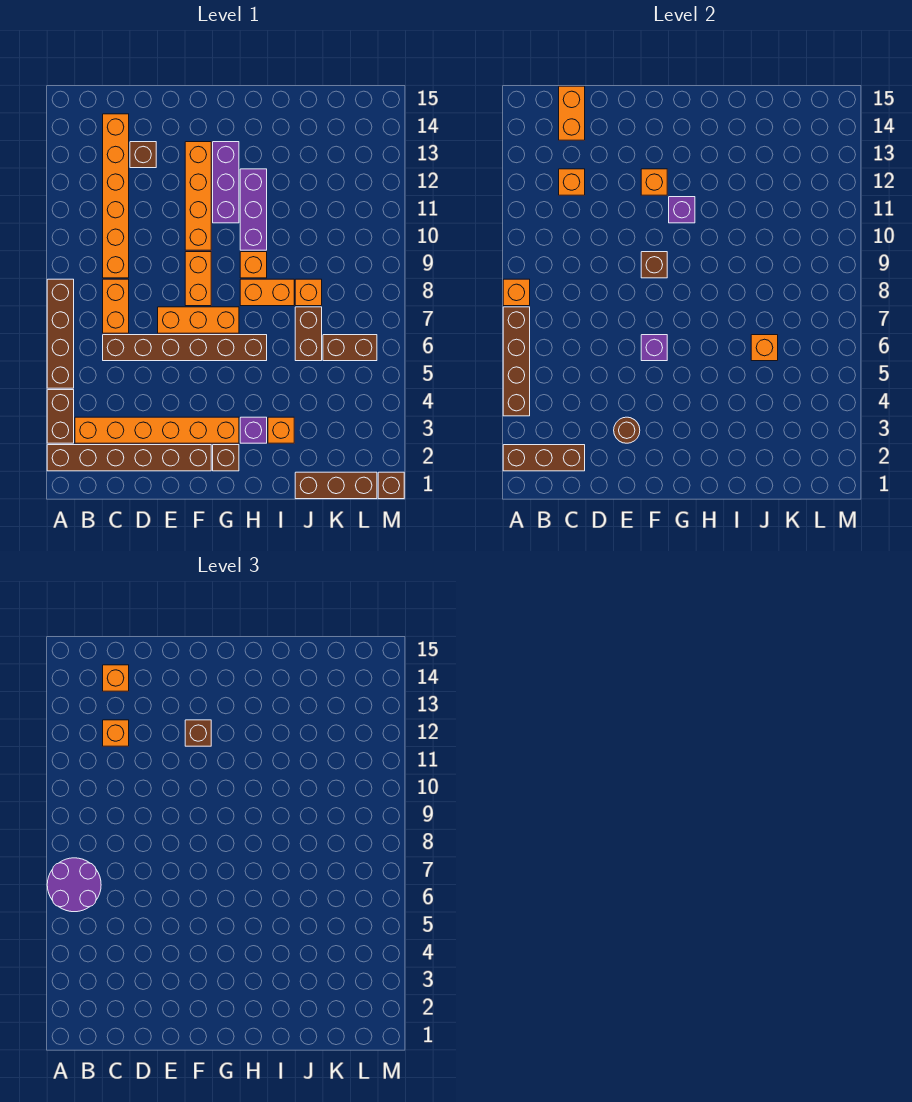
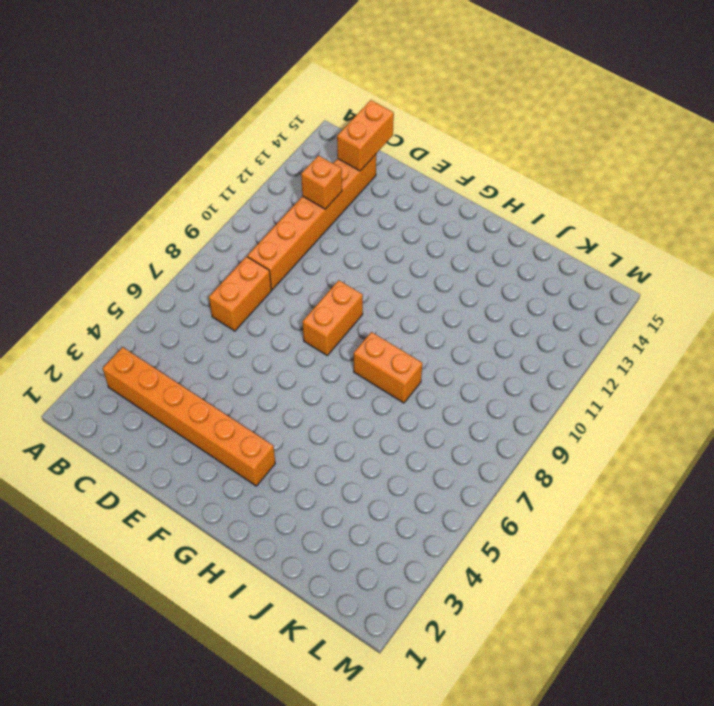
none -> brown brick A2:F2 level 1
none -> brown brick A3:A4 level 1
none -> brown brick A5:A8 level 1
none -> brown brick C6:H6 level 1

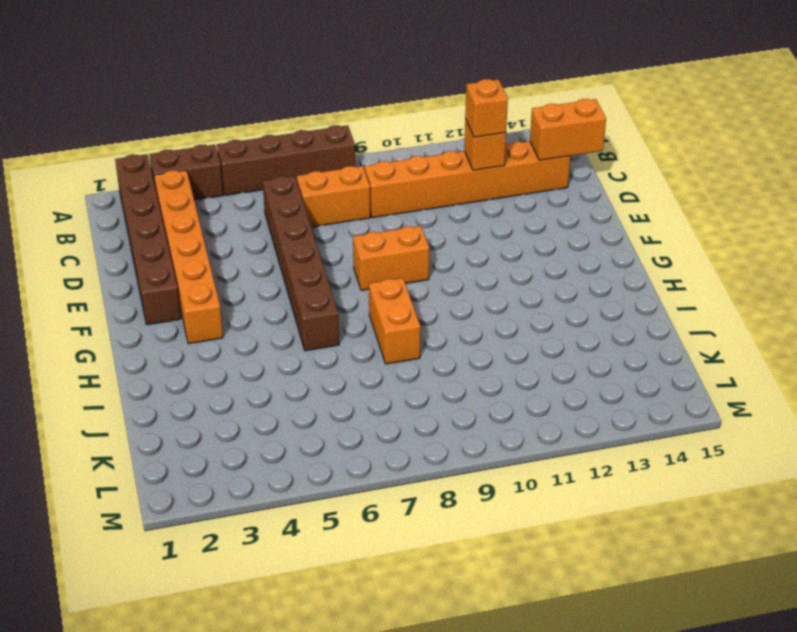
none -> brown brick D13 level 1
none -> orange brick E7:G7 level 1
none -> orange brick F10:F13 level 1
none -> brown brick G2 level 1

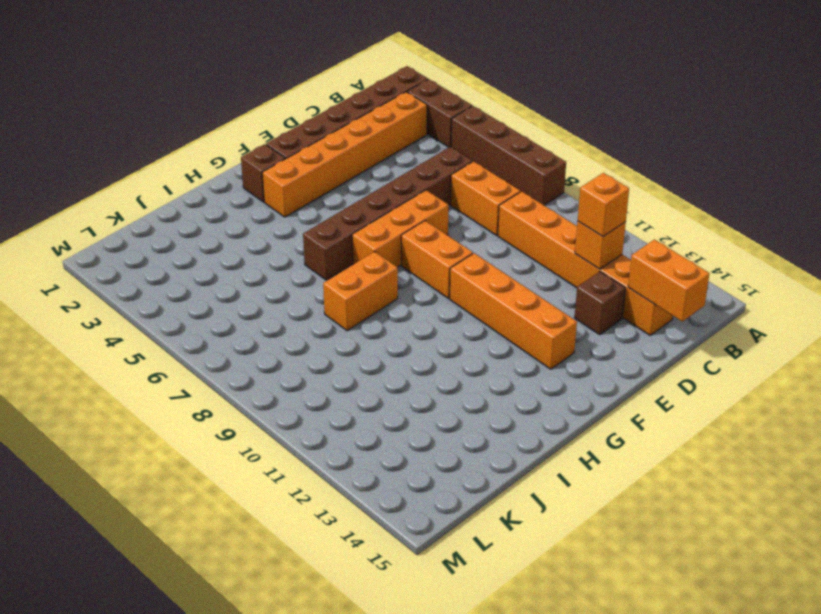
none -> purple brick G11:G13 level 1
none -> purple brick H3 level 1
none -> orange brick H9 level 1
none -> purple brick H10:H12 level 1

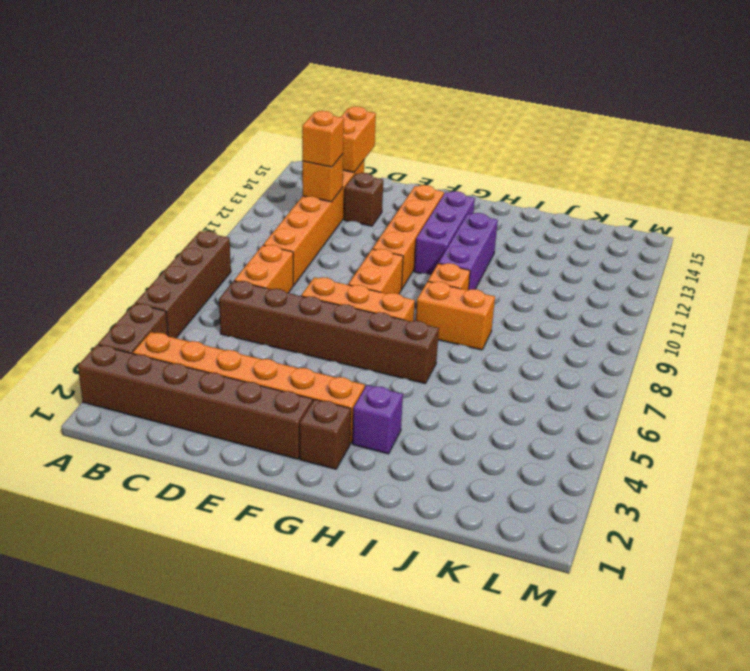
none -> orange brick I3 level 1
none -> brown brick J1:L1 level 1
none -> brown brick J6:J7 level 1
none -> orange brick J8 level 1

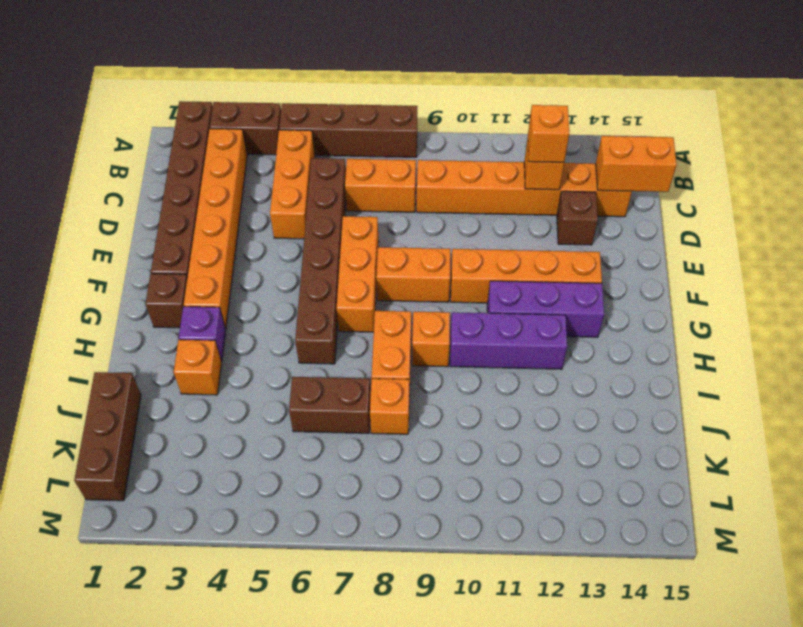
orange brick B5:D5 level 1 -> none
none -> brown brick K6:L6 level 1
none -> brown brick M1 level 1
none -> brown brick A2:C2 level 2
none -> brown brick A4:A7 level 2

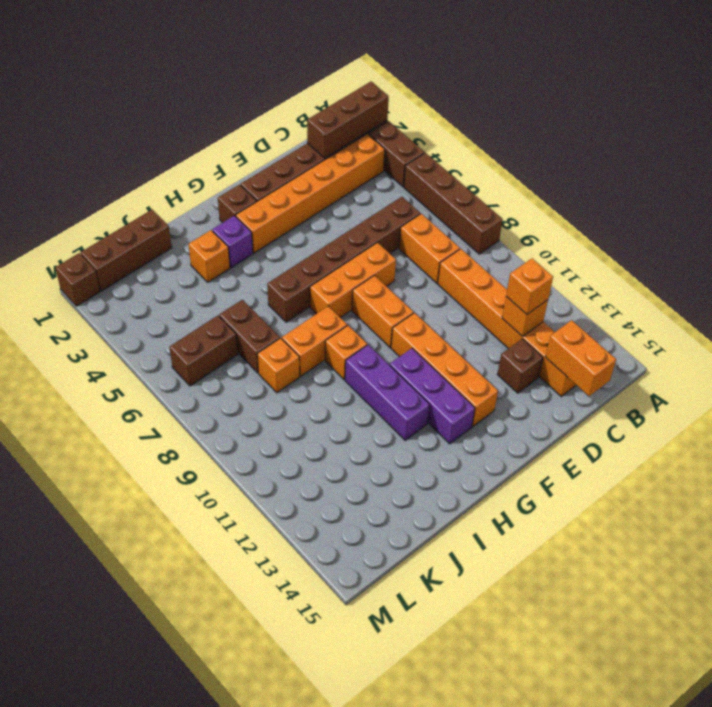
none -> brown brick A4:A7 level 2
none -> orange brick A8 level 2
none -> brown round brick E3 level 2
none -> purple brick F6 level 2

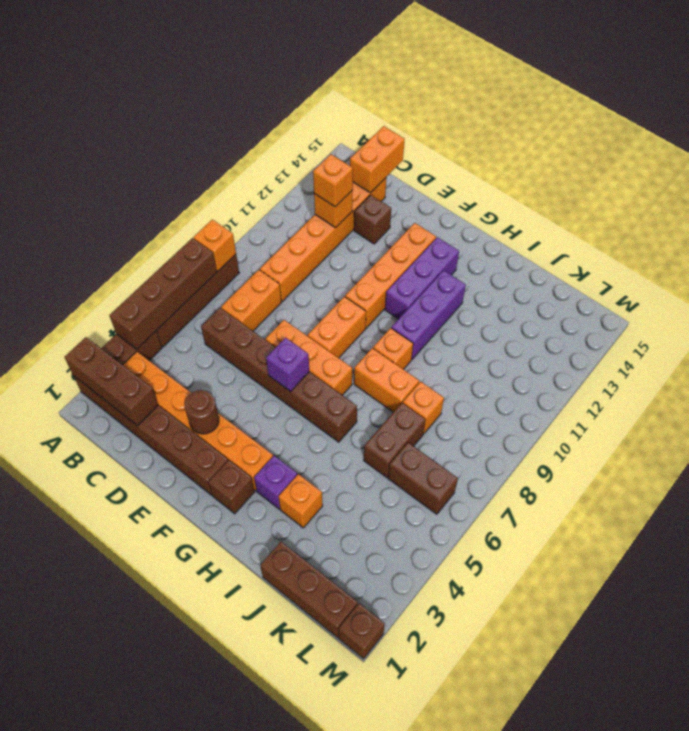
none -> brown brick F9 level 2
none -> orange brick F12 level 2
none -> purple brick G11 level 2
none -> orange brick J6 level 2

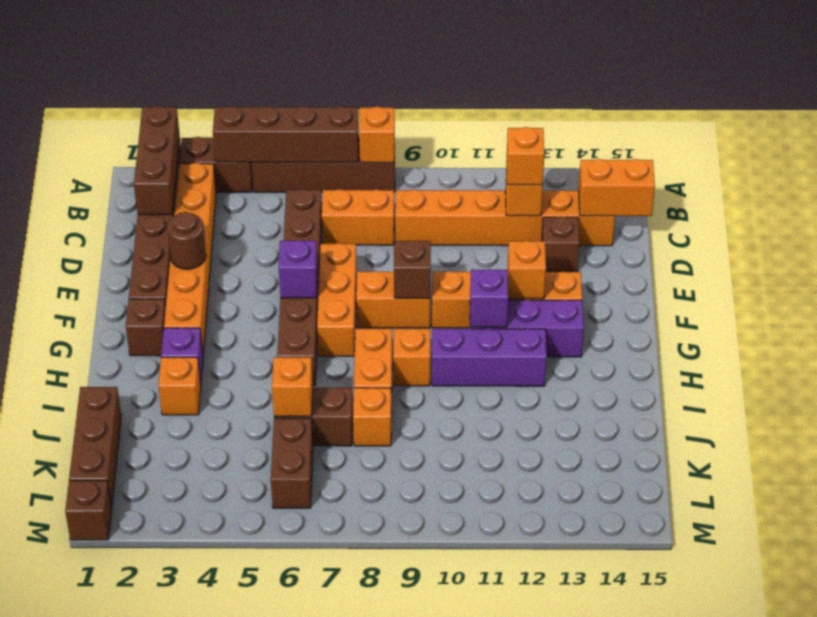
none -> purple round brick A6:B7 level 3
none -> orange brick C14 level 3
none -> brown brick F12 level 3

